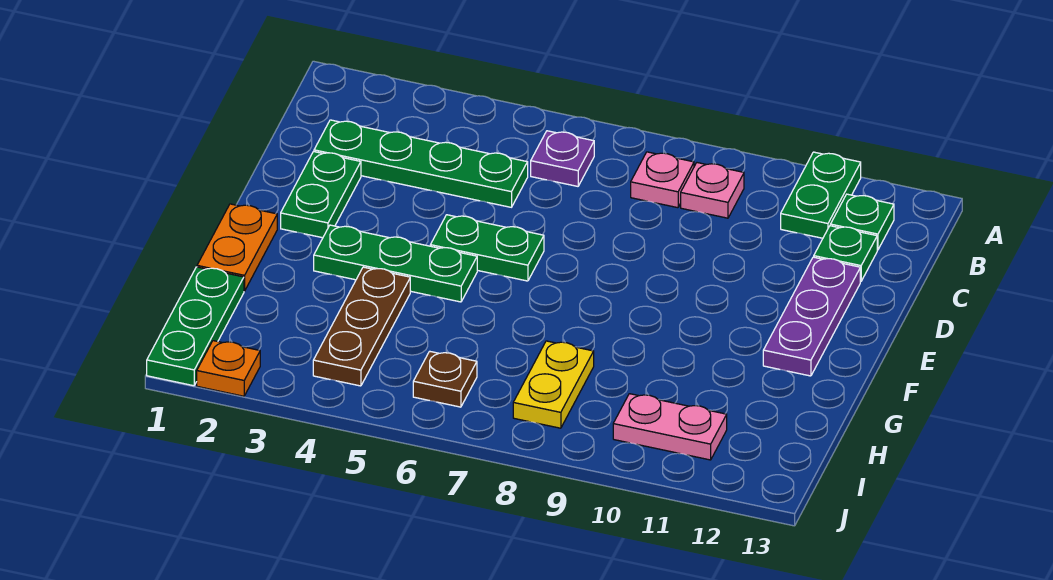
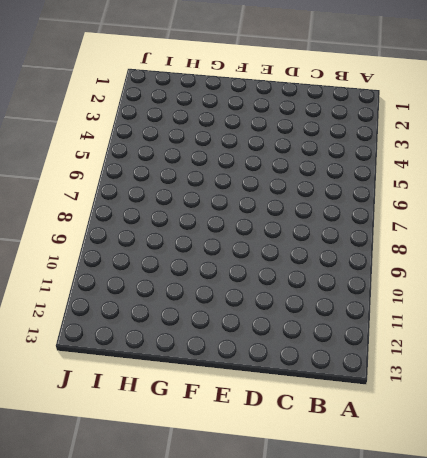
none -> green plate A11:B11 level 1
none -> purple plate B6 level 1
none -> pink plate B8 level 1

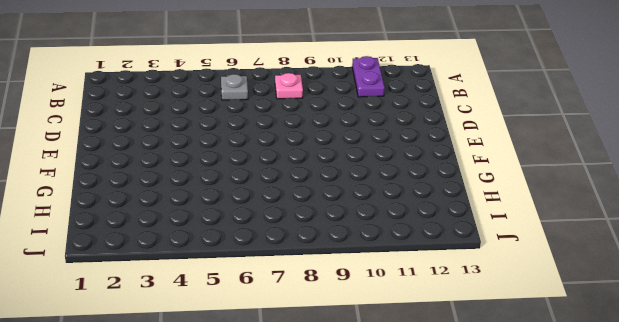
purple plate A11:B11 level 1 -> green plate A11:B11 level 1
grey plate B6 level 1 -> purple plate B6 level 1
none -> pink plate B9 level 1
none -> green plate B12 level 1
none -> green plate C2:C5 level 1

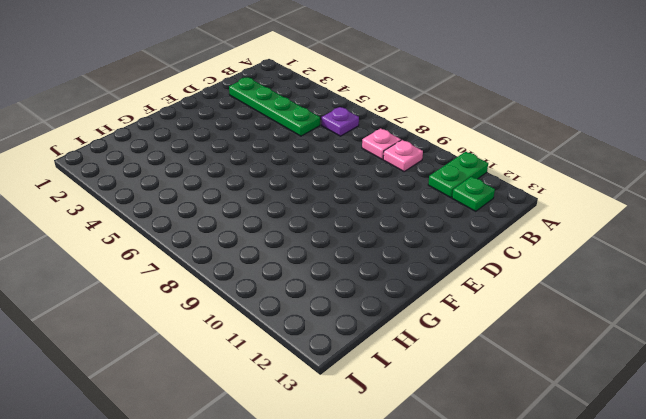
none -> green plate C12 level 1
none -> green plate D2:E2 level 1
none -> purple plate D12:F12 level 1

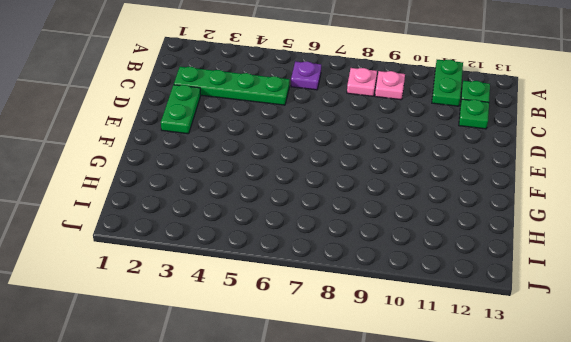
none -> purple plate D12:F12 level 1
none -> green plate E5:E6 level 1
none -> orange plate F1:G1 level 1

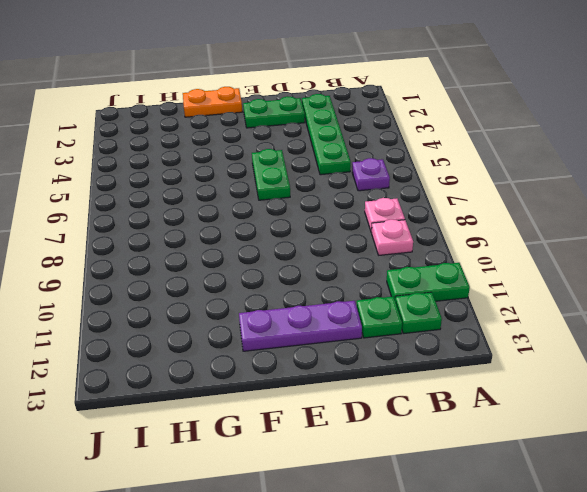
none -> green plate F3:F5 level 1
none -> brown plate G4:I4 level 1
none -> green plate H1:J1 level 1

